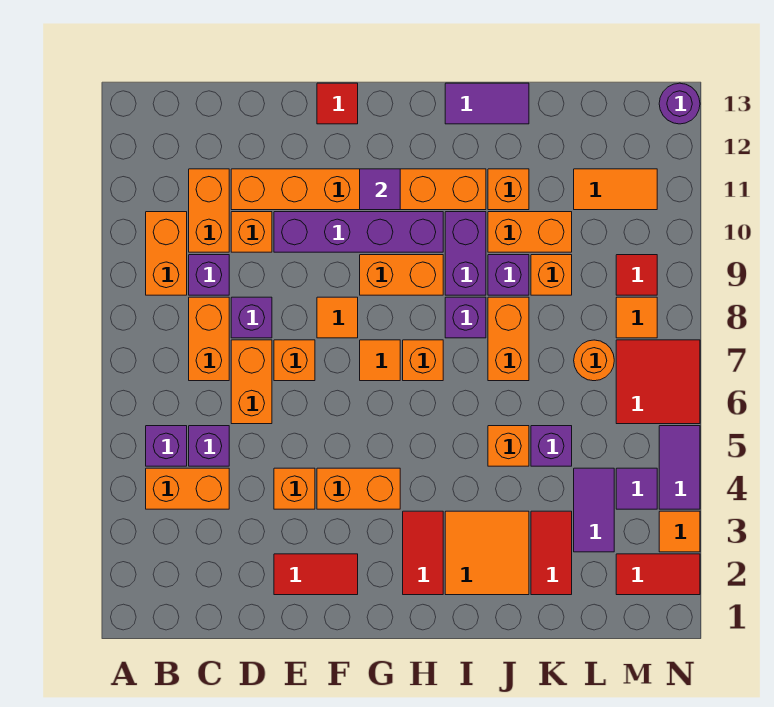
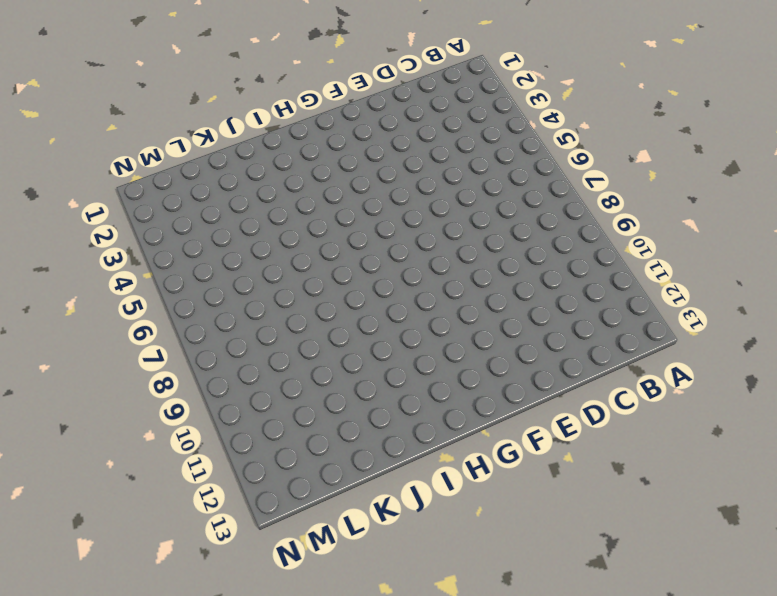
none -> orange brick B4:C4 level 1
none -> purple brick B5 level 1
none -> orange brick B9:B10 level 1
none -> purple brick C5 level 1

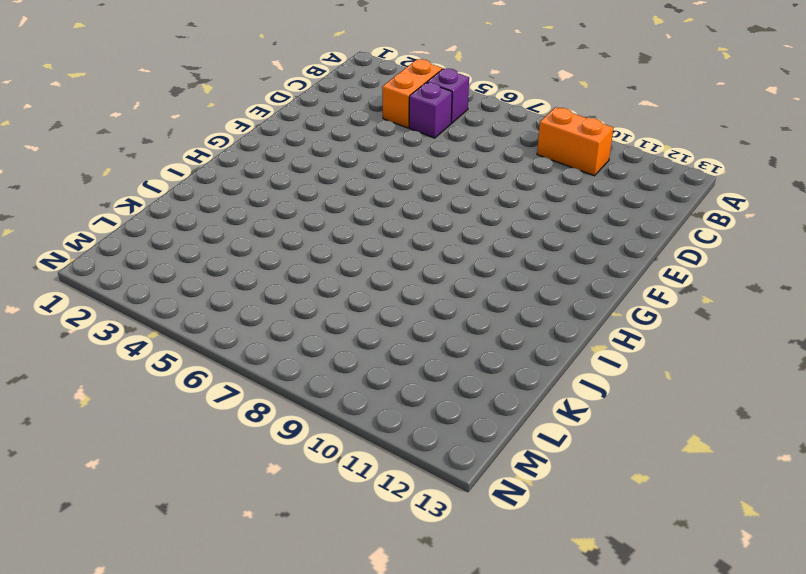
none -> orange brick C7:C8 level 1
none -> purple brick C9 level 1
none -> orange brick C10:C11 level 1
none -> orange brick D6:D7 level 1

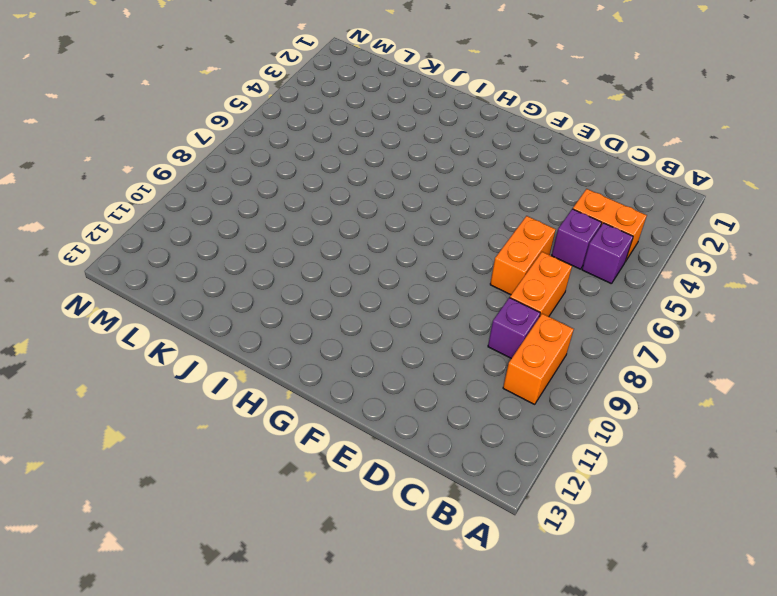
none -> orange brick C10:C11 level 1
none -> purple brick D8 level 1
none -> orange brick D10 level 1
none -> orange brick D11:I11 level 1

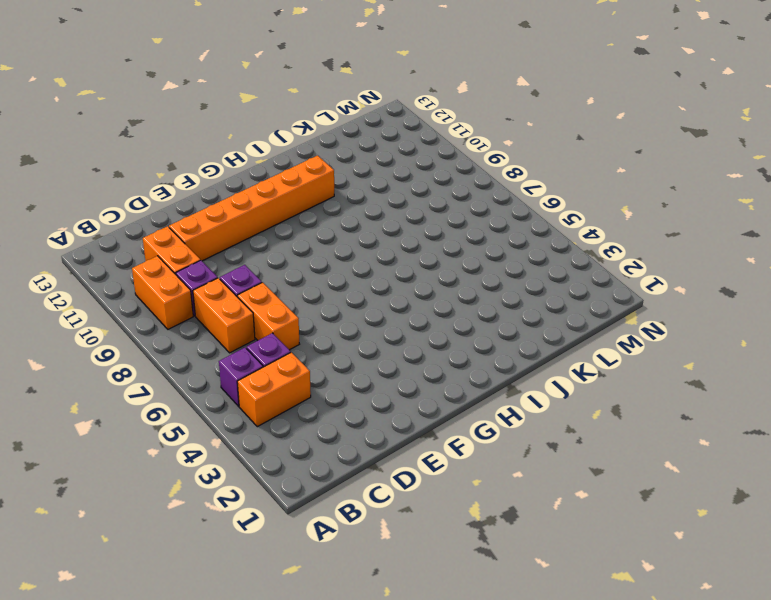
none -> orange brick D10 level 1
none -> red tile E2:F2 level 1
none -> orange brick E4 level 1
none -> orange brick E7 level 1

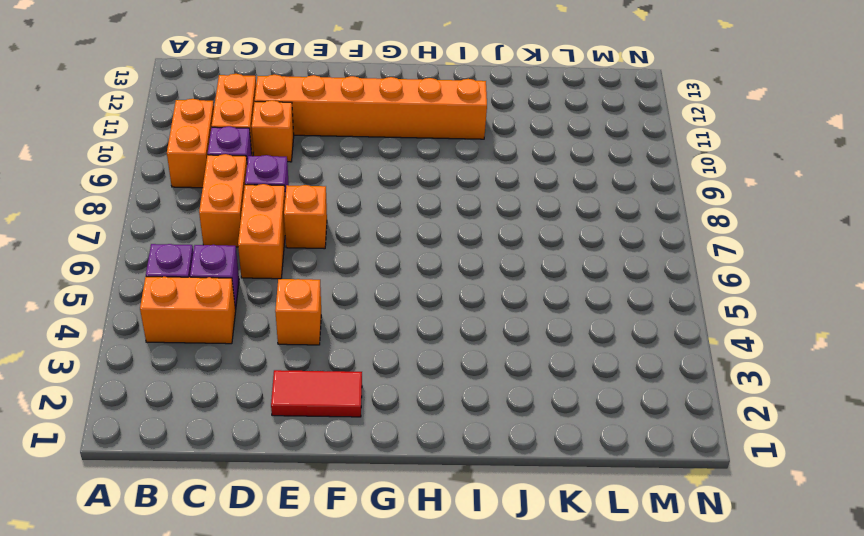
none -> purple brick E10:H10 level 1
none -> orange brick F4:G4 level 1
none -> orange tile F8 level 1
none -> red tile F13 level 1

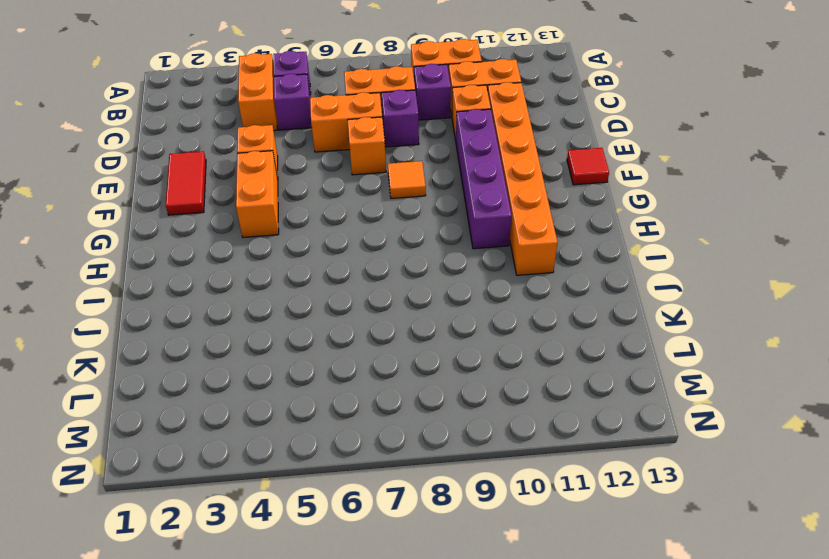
none -> orange tile G7 level 1
none -> orange brick G9:H9 level 1
none -> red tile H2:H3 level 1
none -> orange brick H7 level 1

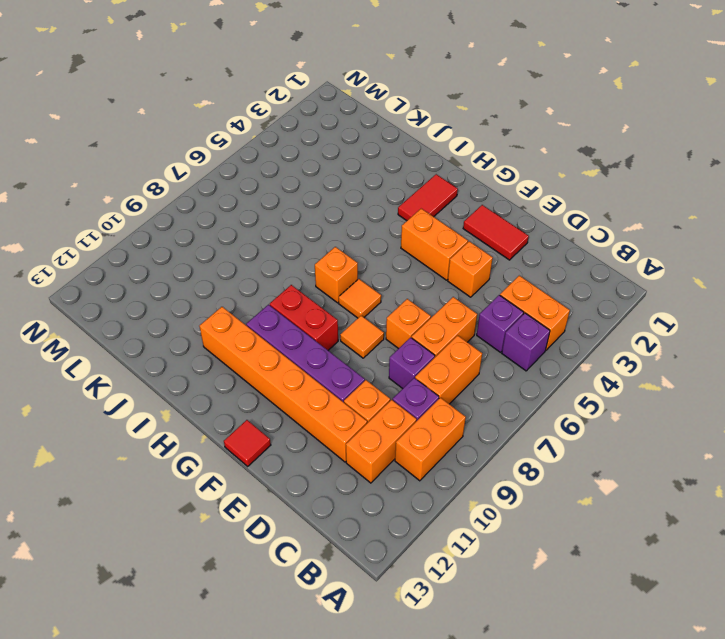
red brick G9:H9 level 1 -> orange brick G9:H9 level 1
none -> orange tile I2:J3 level 1
none -> purple brick I8 level 1
none -> purple brick I9:I10 level 1
none -> purple tile I13:J13 level 1

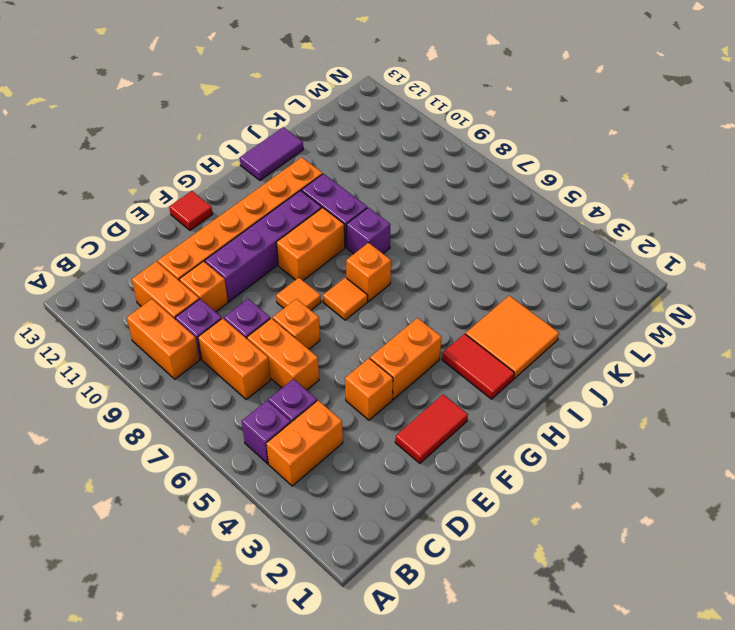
none -> orange brick J5 level 1
none -> orange brick J7:J8 level 1
none -> purple brick J9 level 1
none -> orange brick J10:K10 level 1

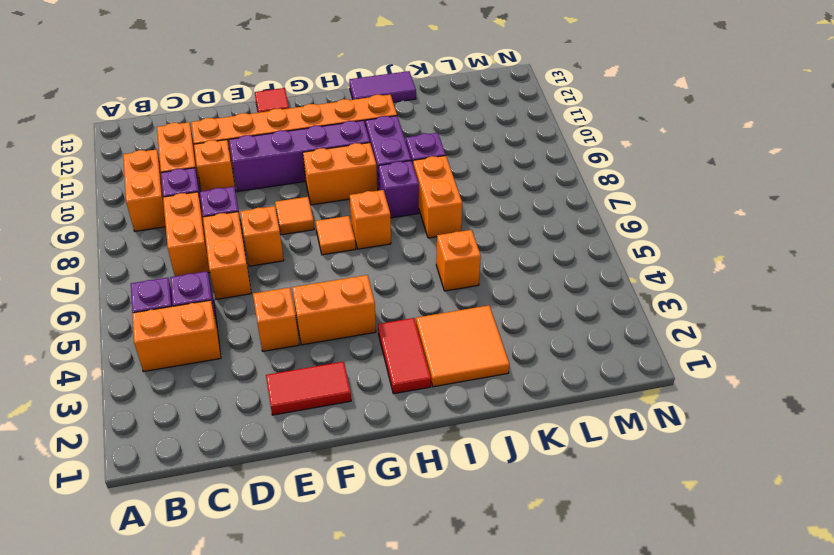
none -> orange brick J10:K10 level 1
none -> orange brick J11 level 1
none -> red tile K2:K3 level 1
none -> purple brick K5 level 1

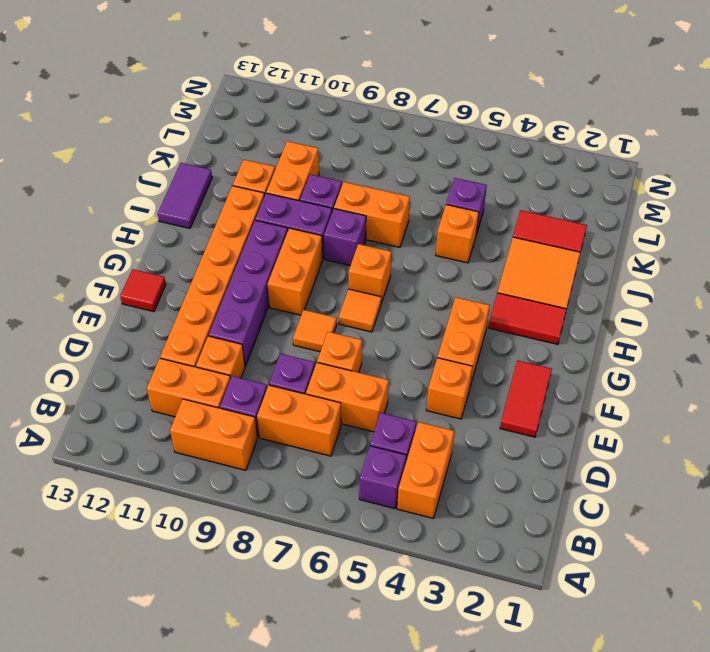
none -> orange brick K9 level 1
none -> purple tile L3:L4 level 1
none -> orange round brick L7 level 1
none -> orange tile L11:M11 level 1

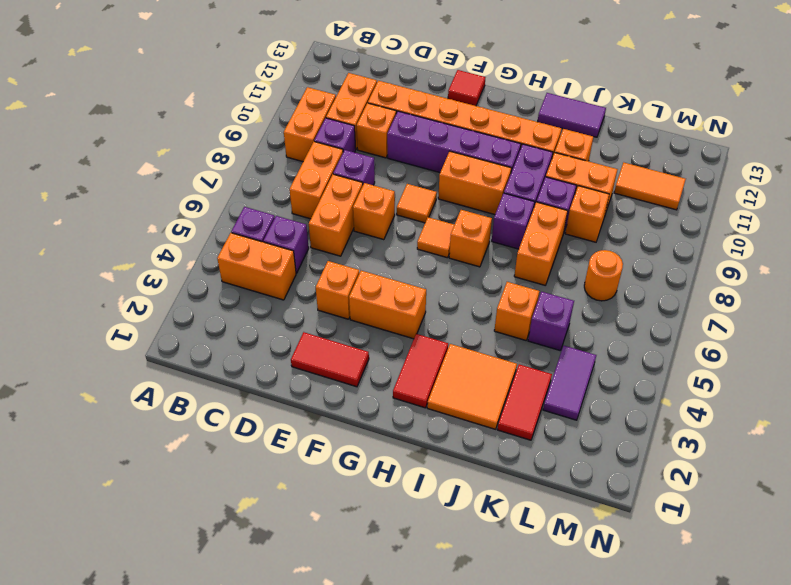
none -> red tile M2:N2 level 1
none -> purple tile M4 level 1
none -> red tile M6:N7 level 1
none -> orange tile M8 level 1

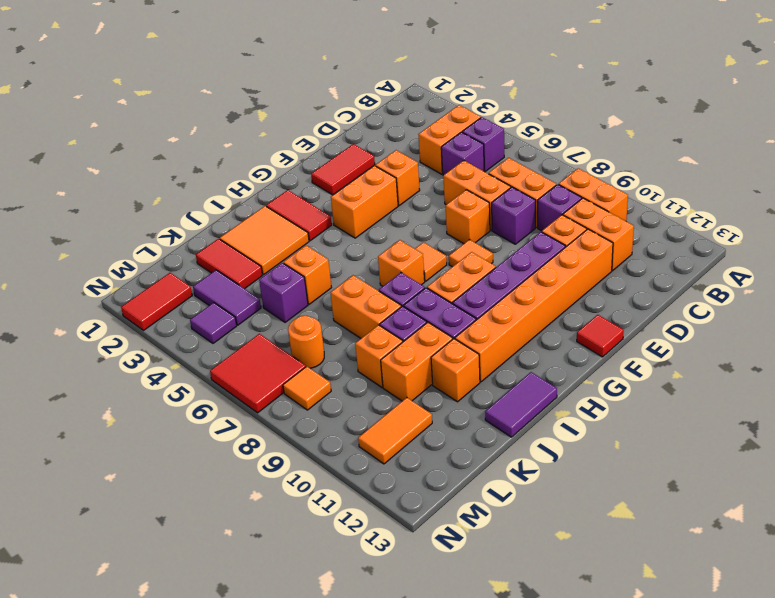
none -> red tile M9 level 1
none -> orange tile N3 level 1
none -> purple tile N4:N5 level 1
none -> purple round brick N13 level 1

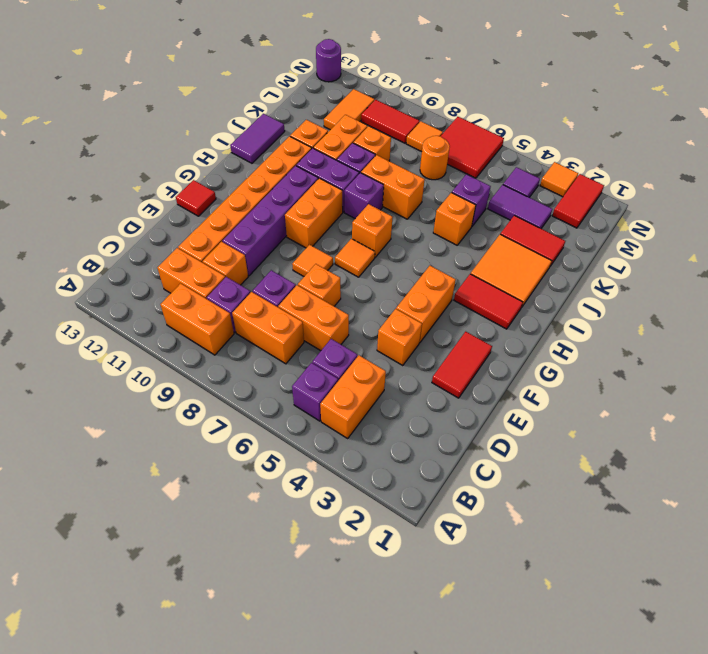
red tile M9:M10 level 1 -> red tile M9 level 1
none -> purple tile N4:N5 level 1
none -> purple tile G11 level 2

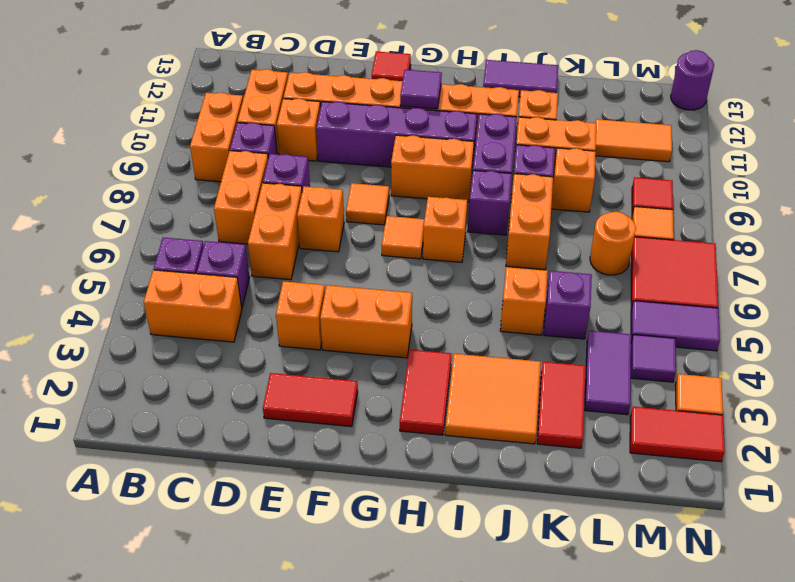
purple tile M5:N5 level 1 -> purple tile N4:N5 level 1

